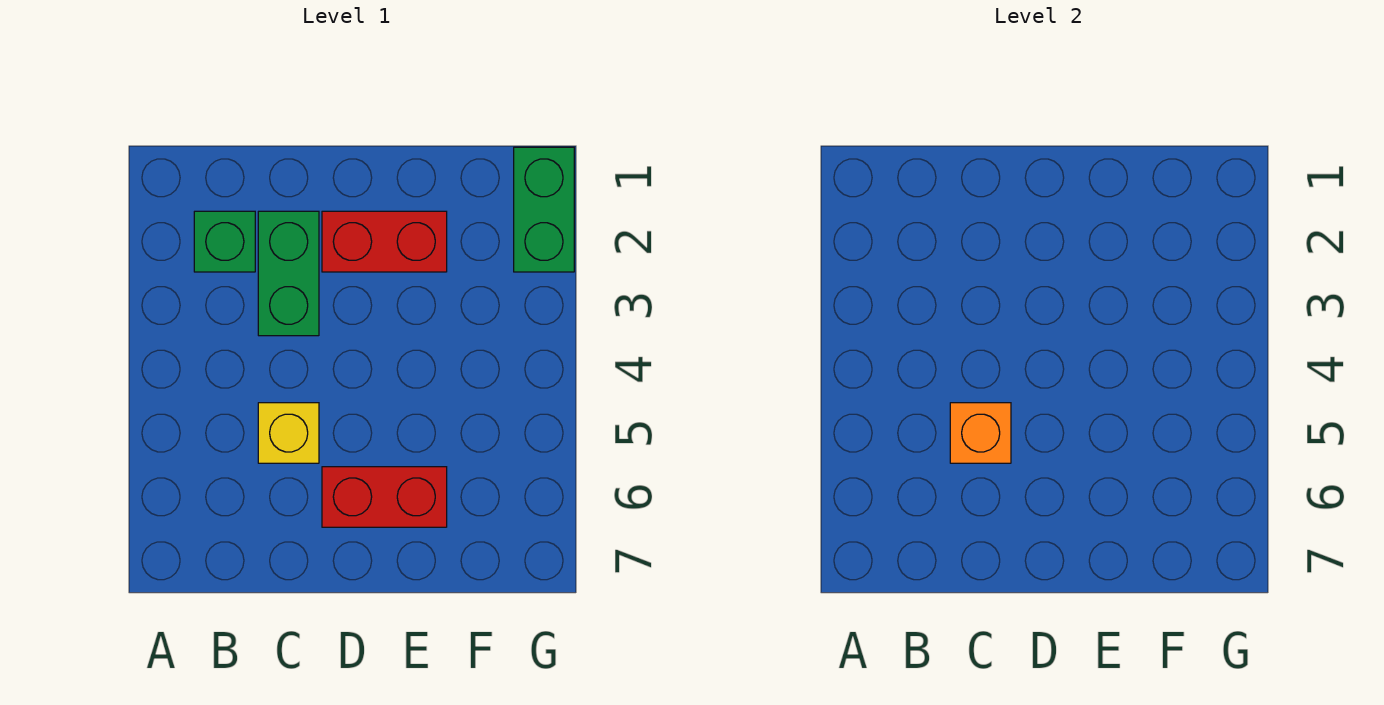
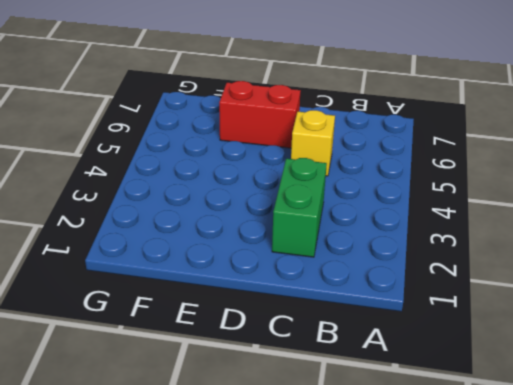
none -> green brick B2 level 1
none -> red brick D2:E2 level 1

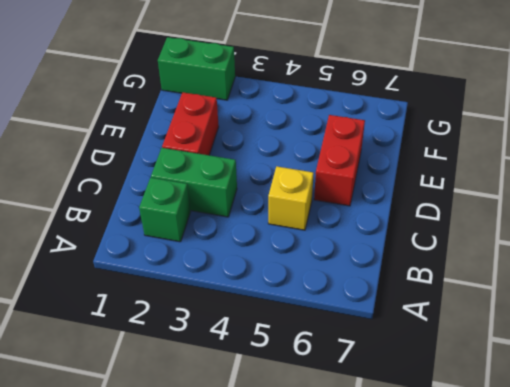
none -> orange brick C5 level 2

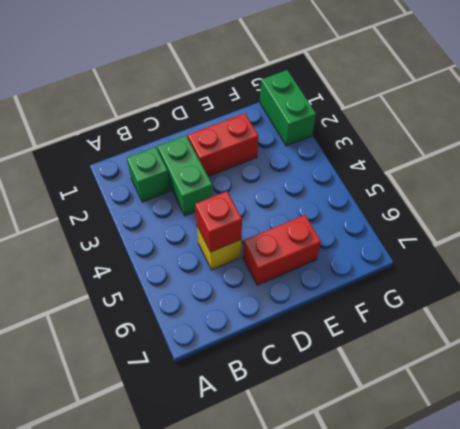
red brick C5 level 2 -> orange brick C5 level 2

